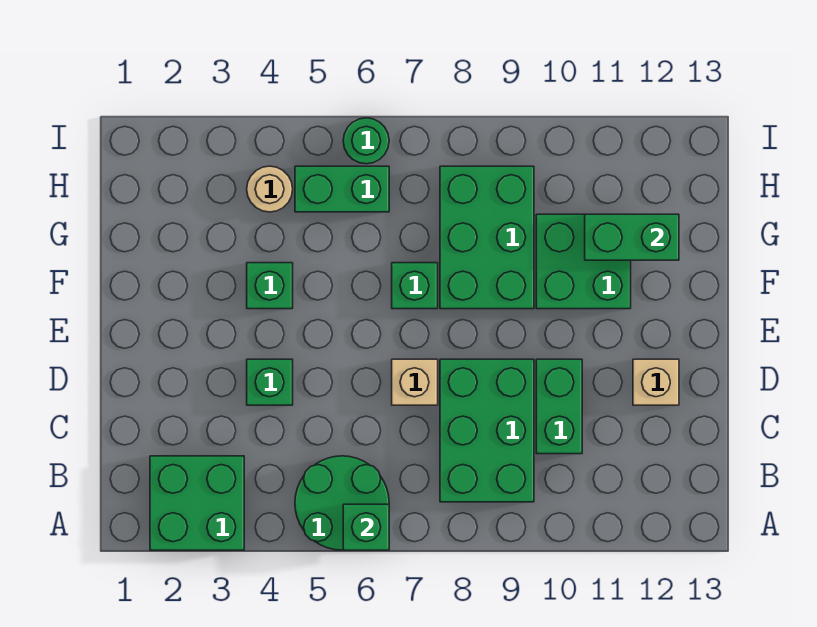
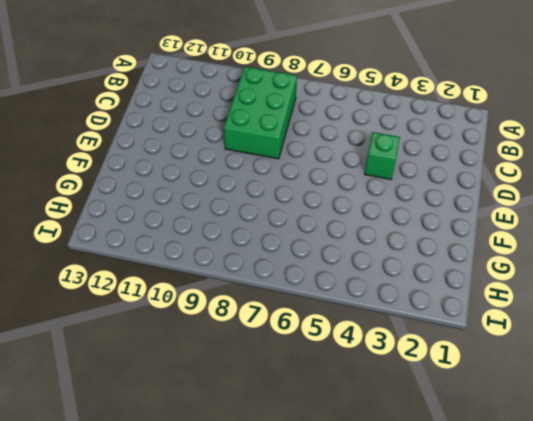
none -> green brick A2:B3 level 1
none -> green round brick A5:B6 level 1
none -> green brick C10:D10 level 1

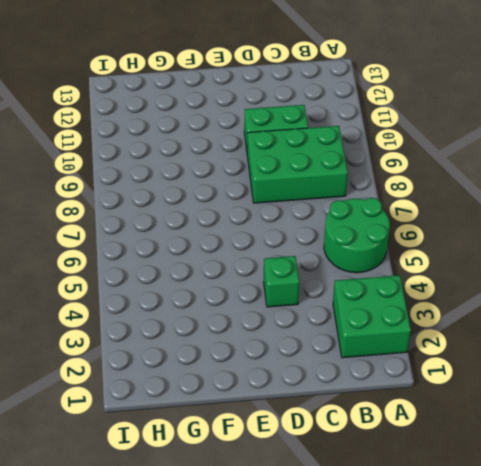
none -> tan brick D7 level 1
none -> tan brick D12 level 1
none -> green brick F4 level 1

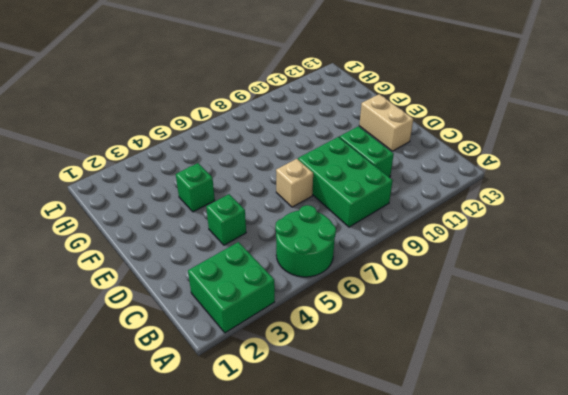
tan brick D12:E12 level 1 -> tan brick D12 level 1
none -> green brick F7 level 1
none -> green brick F8:H9 level 1
none -> green brick F10:G11 level 1

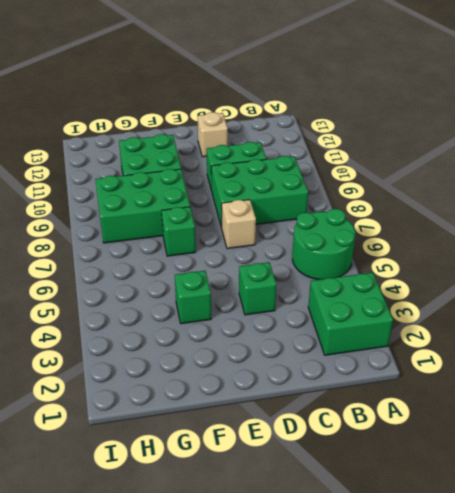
none -> tan round brick H4 level 1
none -> green brick H5:H6 level 1
none -> green round brick I6 level 1

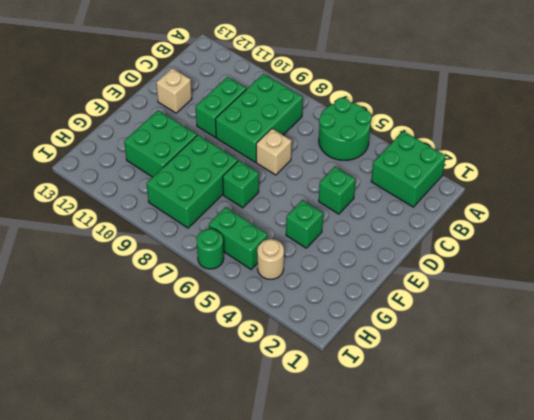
none -> green brick A6 level 2
none -> green brick G11:G12 level 2

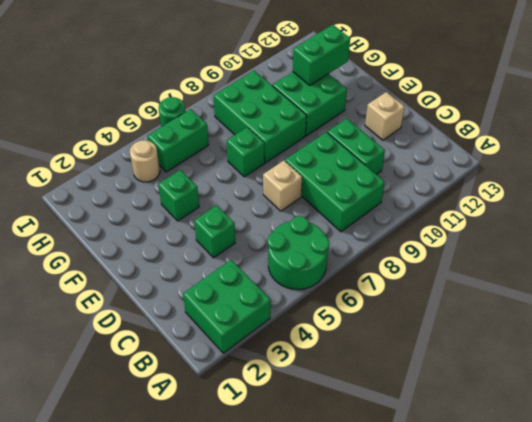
none -> green brick A6 level 2

